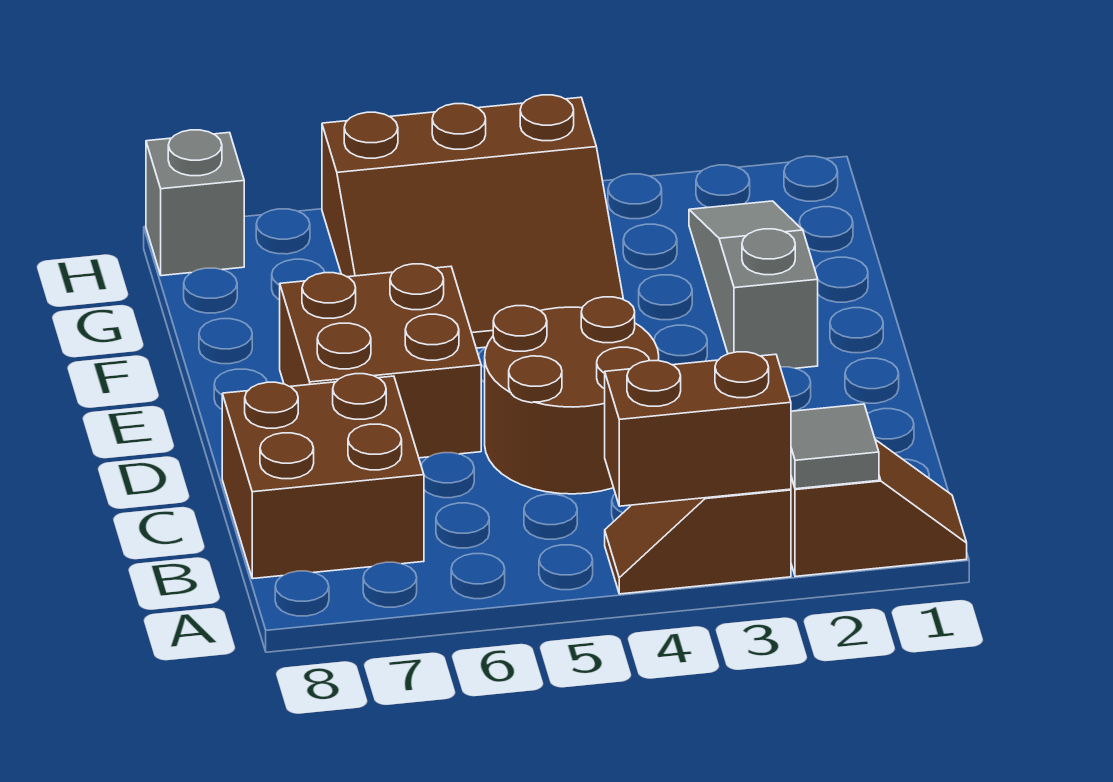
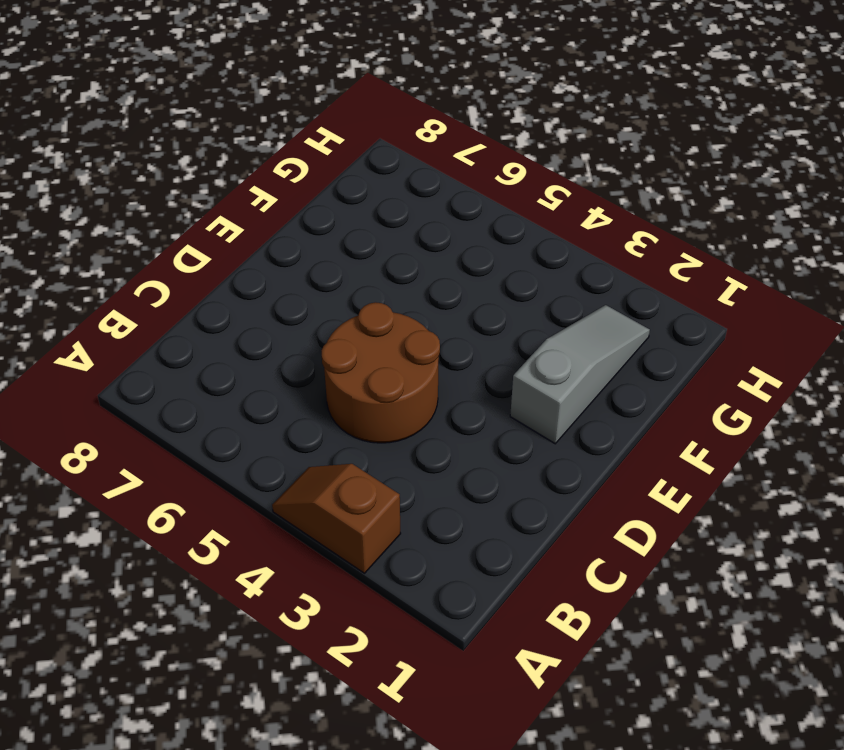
none -> brown slope A1:A2 level 1 top 2
none -> brown brick B7:C8 level 1

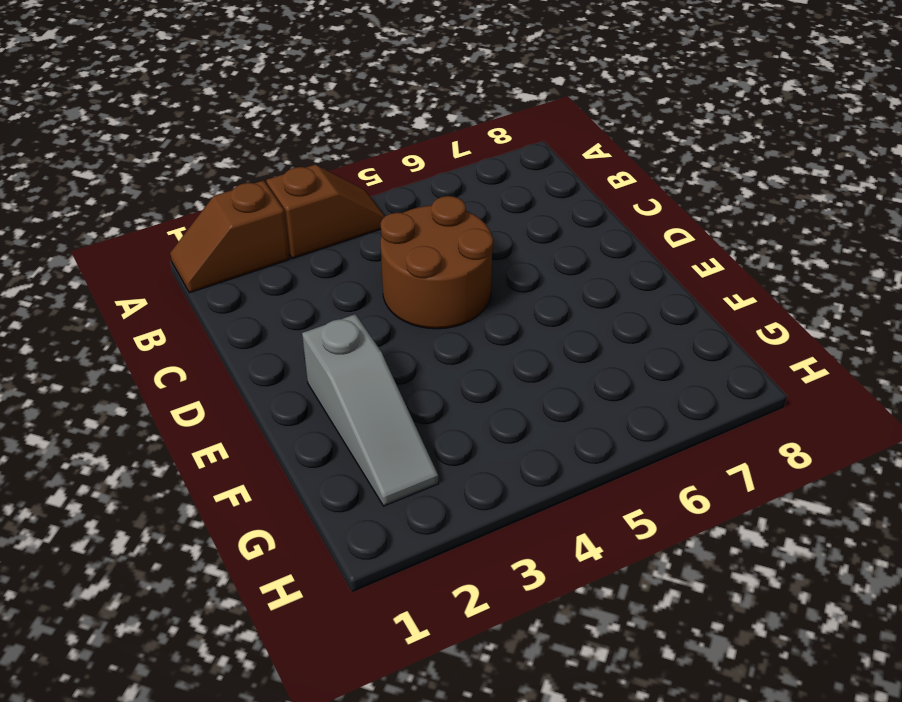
none -> brown brick B7:C8 level 1
none -> brown brick D6:E7 level 1

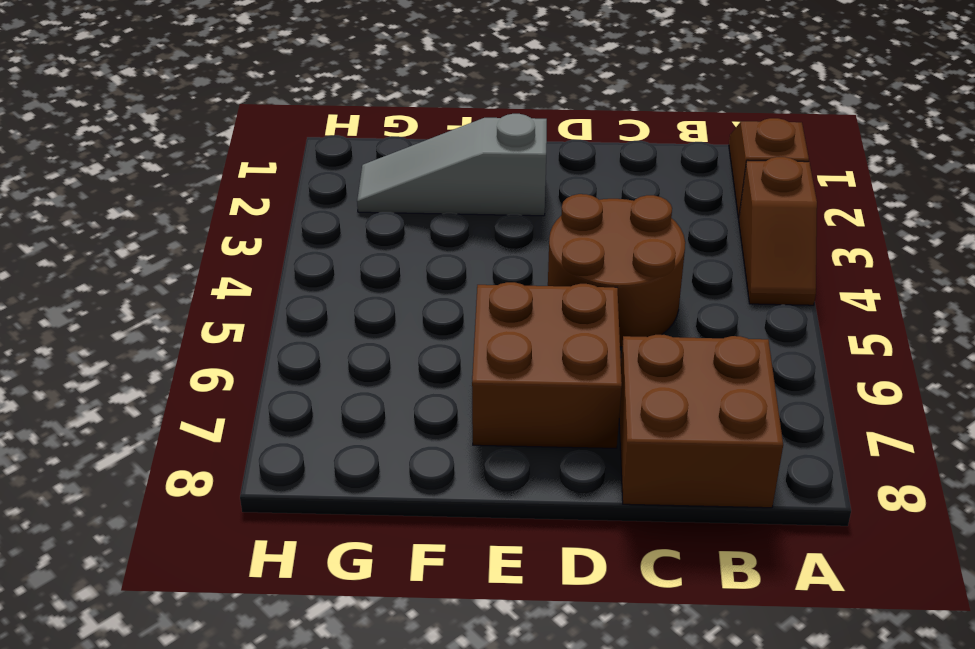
none -> brown slope F4:H6 level 1 top H
none -> grey brick H8 level 1

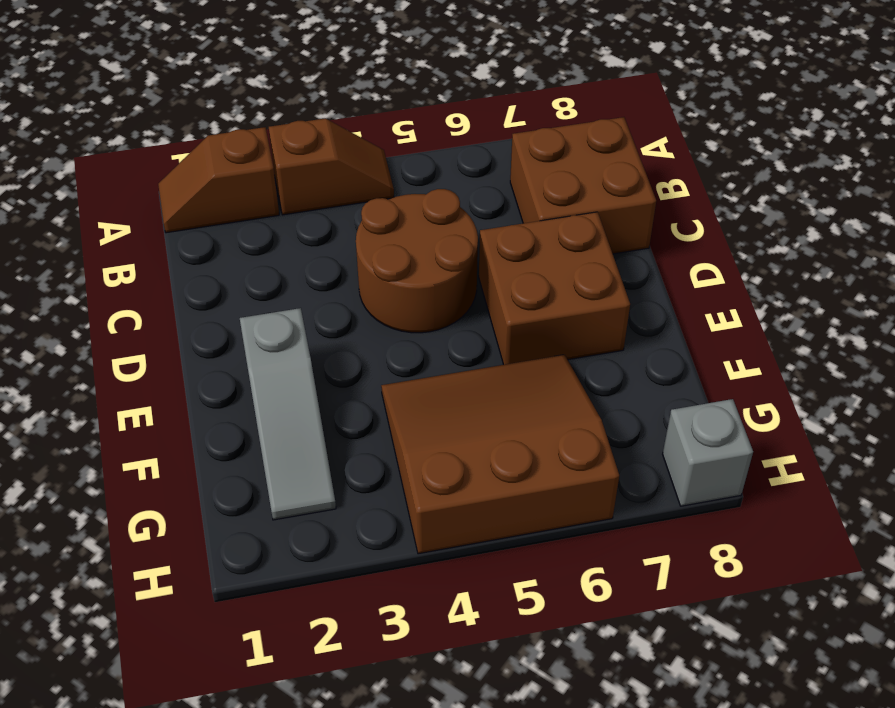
none -> grey tile A2 level 2
none -> brown brick A3:A4 level 2

